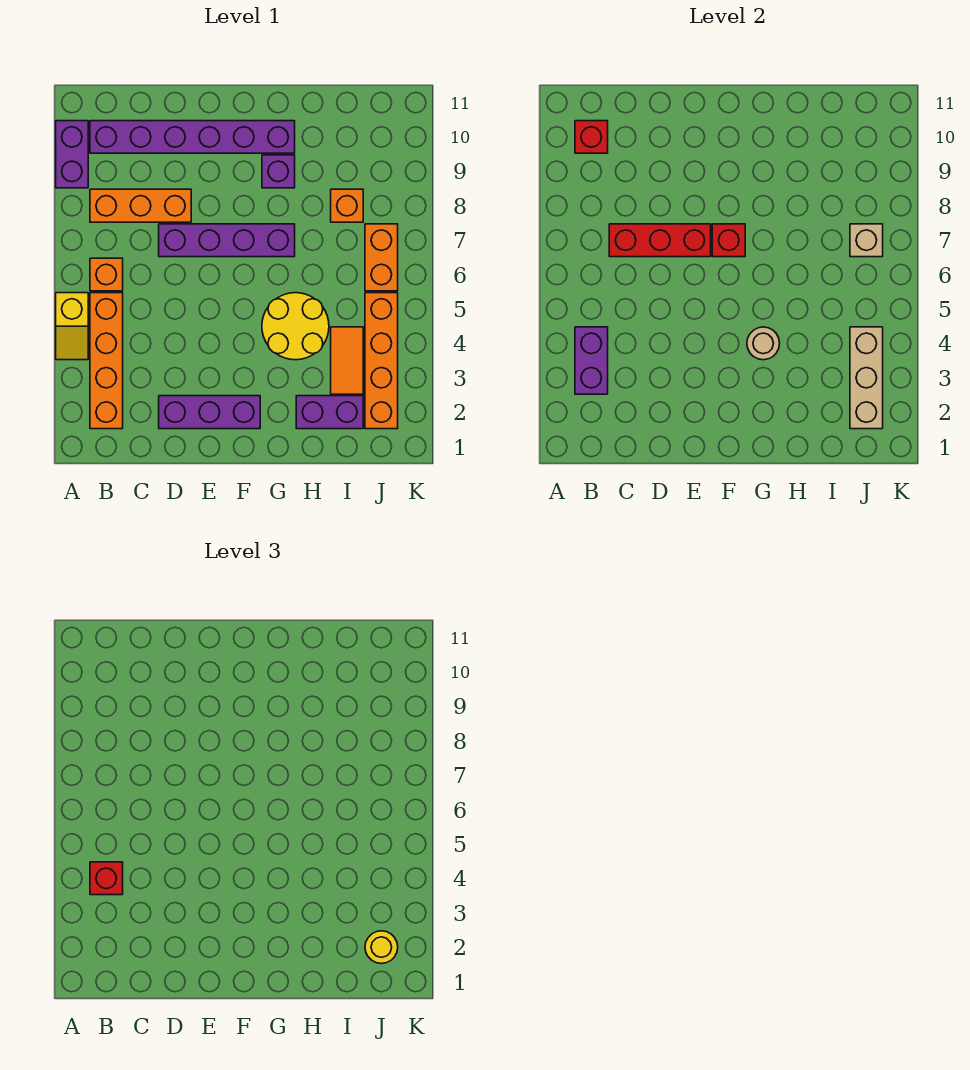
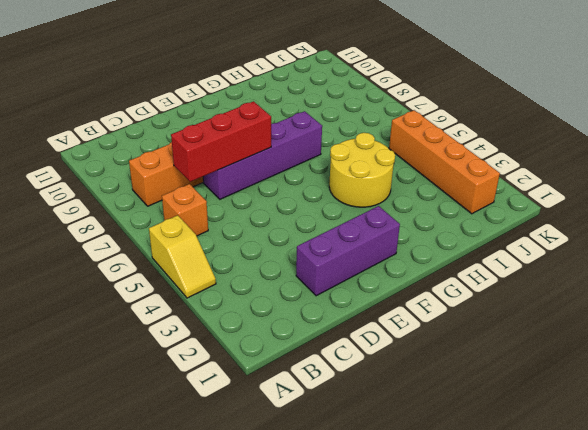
none -> purple brick A9:A10 level 1
none -> orange brick B2:B5 level 1
none -> purple brick B10:G10 level 1

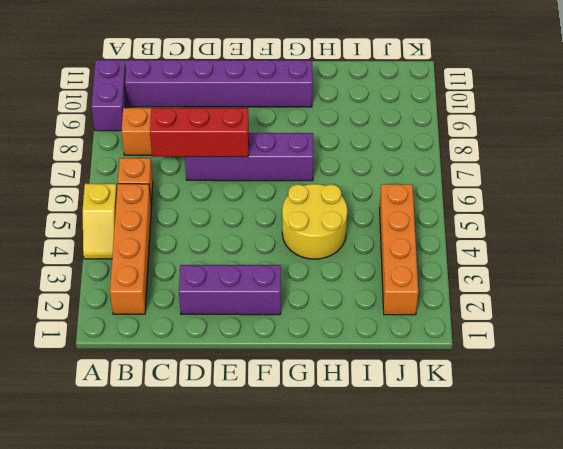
none -> purple brick G9 level 1
none -> purple brick H2:I2 level 1
none -> orange tile I3:I4 level 1

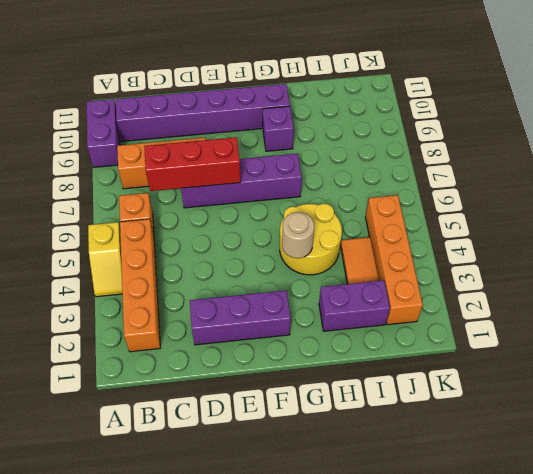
none -> orange brick I8 level 1
none -> orange brick J6:J7 level 1
none -> purple brick B3:B4 level 2

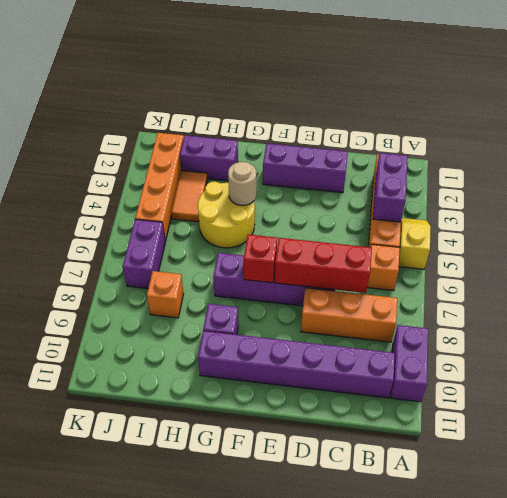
purple brick J6:J7 level 1 -> orange brick J6:J7 level 1
none -> red brick B10 level 2
none -> tan brick J2:J4 level 2
none -> tan brick J7 level 2

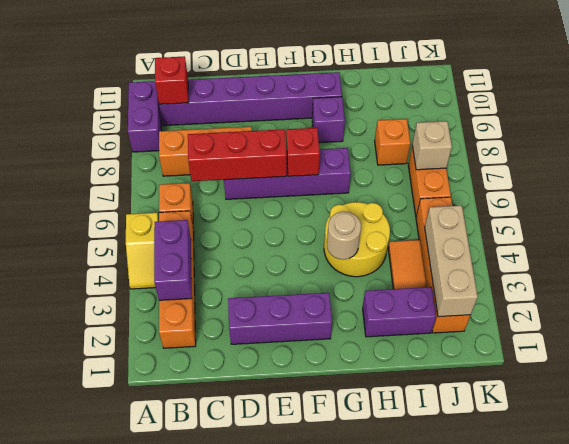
none -> red brick B4 level 3
none -> yellow round brick J2 level 3

